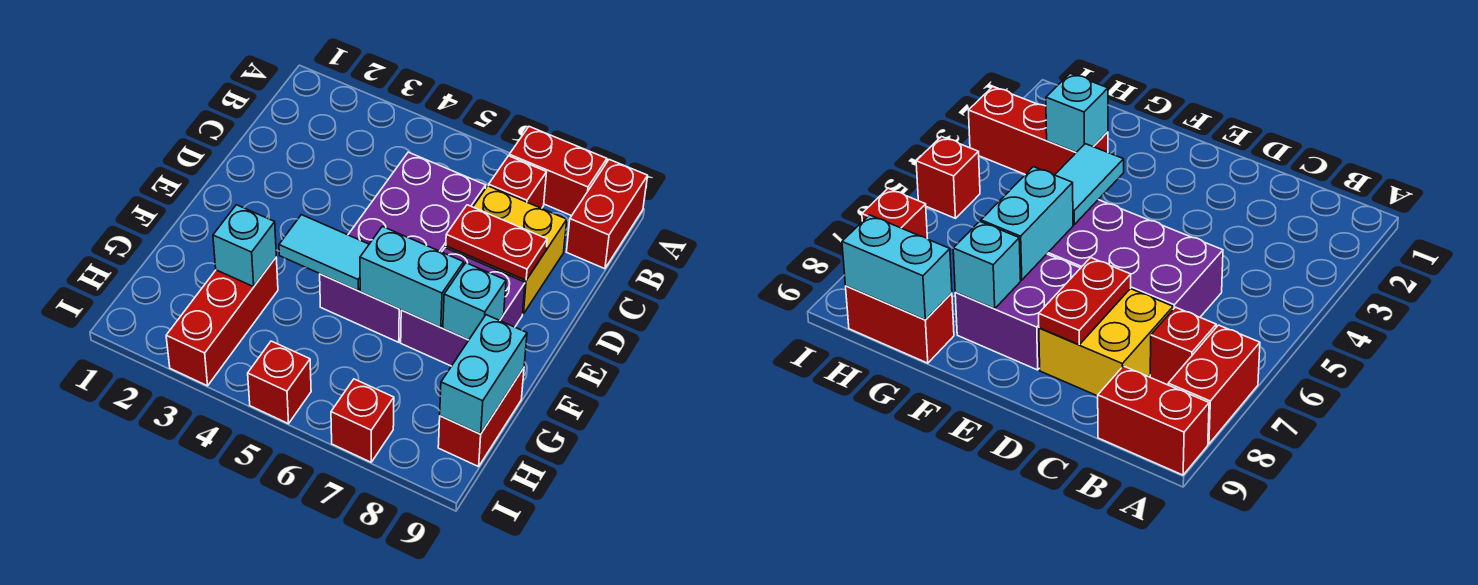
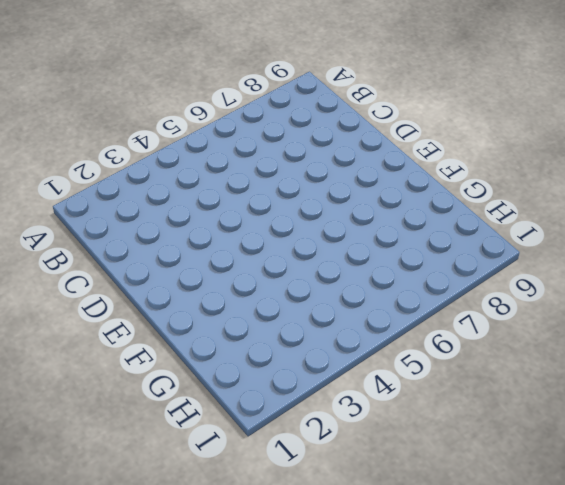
none -> red brick A7:A8 level 1
none -> red brick A9:B9 level 1
none -> red brick B7 level 1

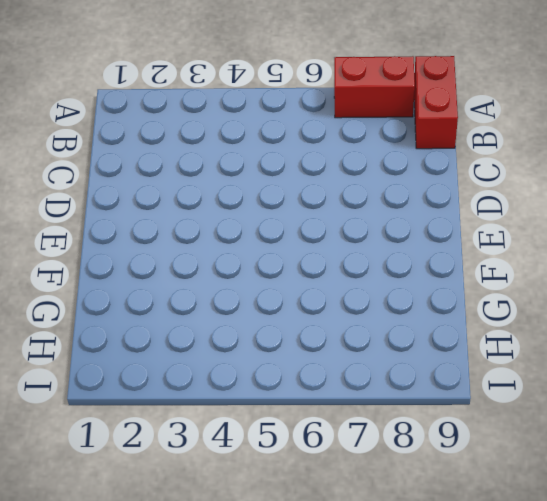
none -> red brick B7 level 1
none -> purple brick C5:F6 level 1
none -> yellow brick C7:D8 level 1

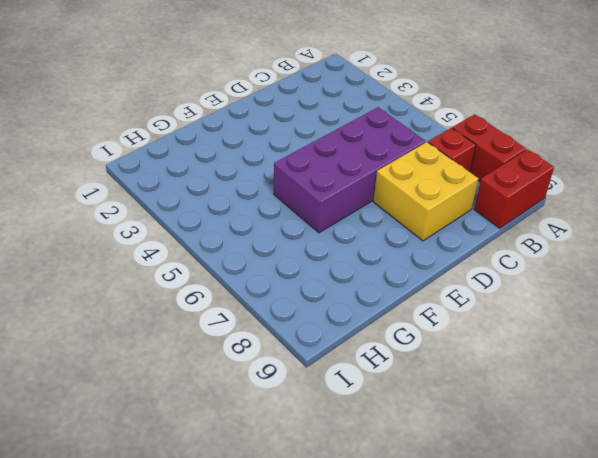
none -> purple brick E7:F8 level 1
none -> red brick G3:I3 level 1
none -> red brick G9:H9 level 1

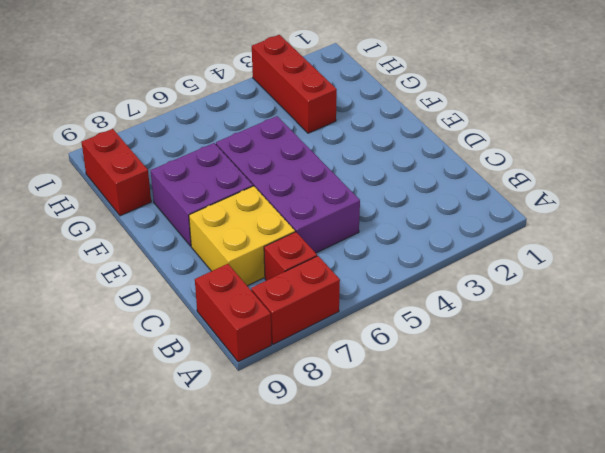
none -> red brick I5 level 1
none -> red brick I7 level 1
none -> red plate D7:D8 level 2

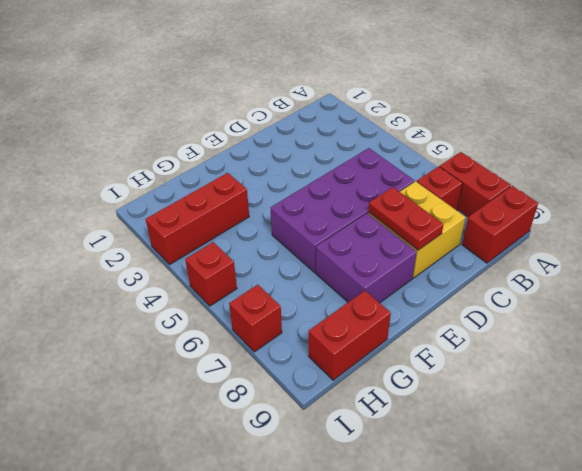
none -> cyan tile F4:F5 level 2
none -> cyan brick F6:F7 level 2
none -> cyan brick F8 level 2

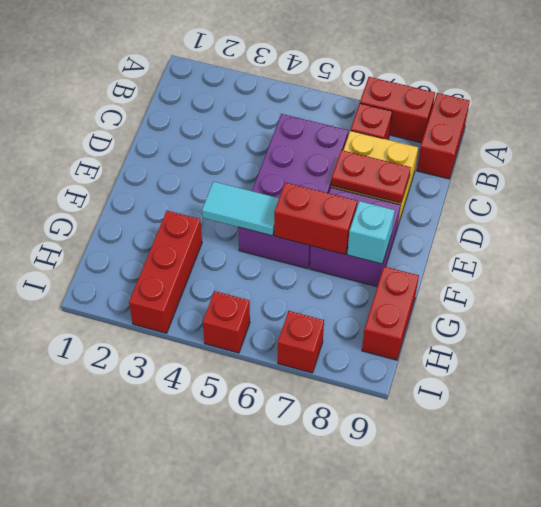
red brick F6:F7 level 2 -> cyan brick F6:F7 level 2
none -> cyan brick G3 level 2
none -> cyan brick G9:H9 level 2

